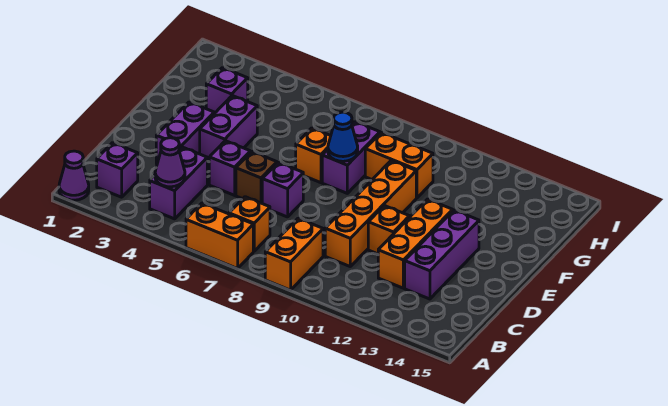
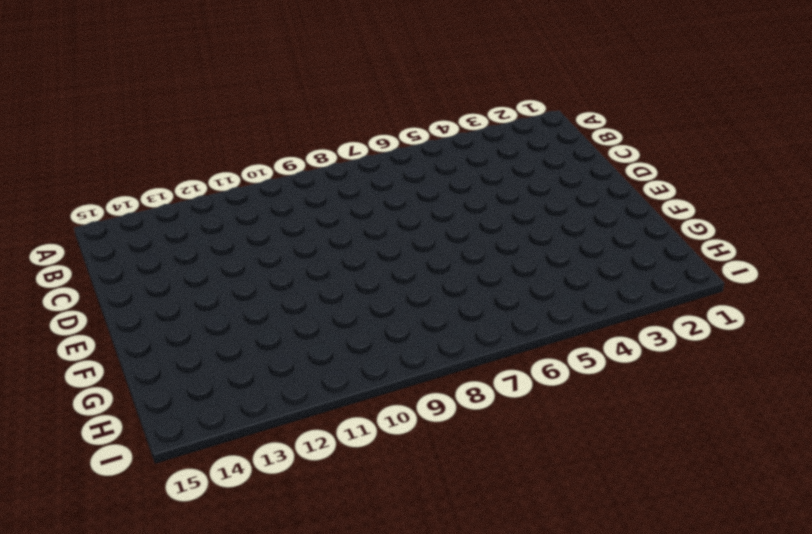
none -> purple cone A1 level 1
none -> orange brick A6:A7 level 1
none -> orange brick A9:B9 level 1

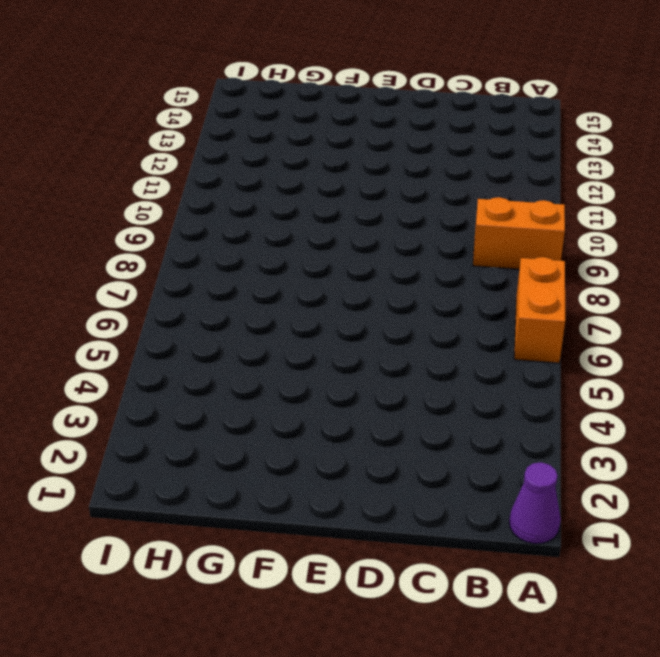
none -> purple brick B2 level 1
none -> purple brick B4:C4 level 1
none -> orange brick B7 level 1

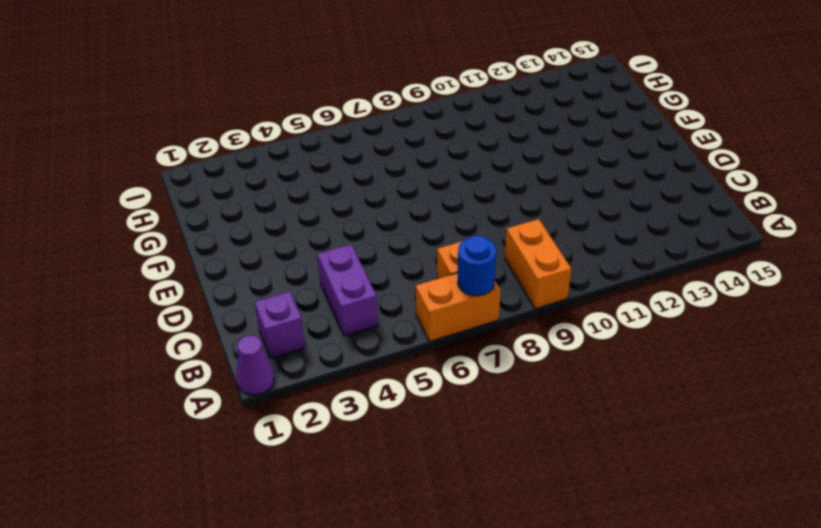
blue round brick A7 level 2 -> none
none -> orange brick C10:F10 level 1
none -> orange brick C12:E12 level 1
none -> purple brick C13:E13 level 1

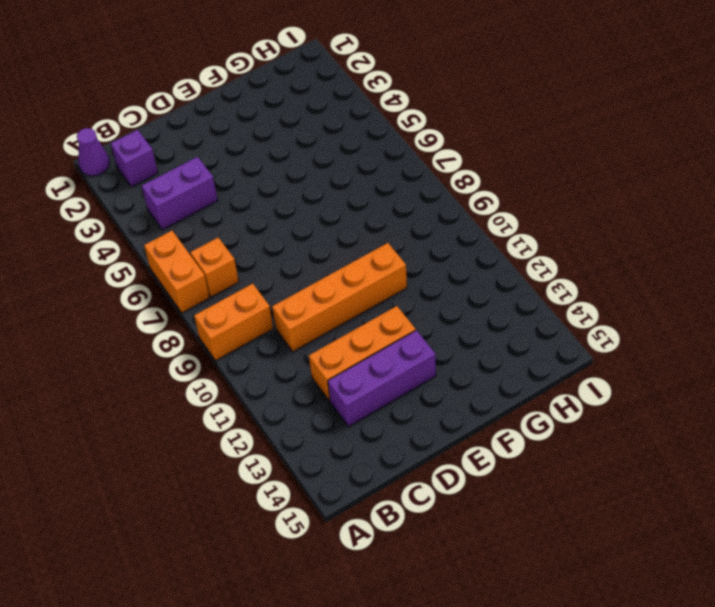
none -> purple brick D3:E3 level 1
none -> purple brick D5 level 1
none -> brown brick D6 level 1

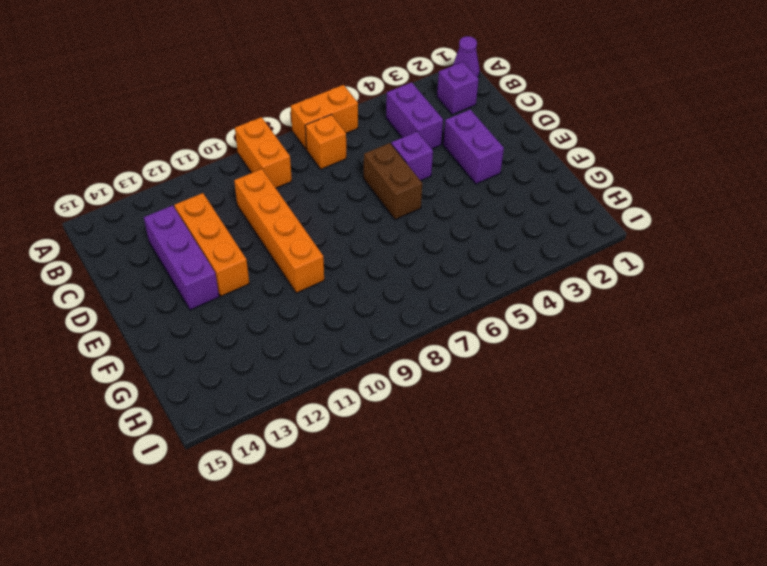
brown brick D6:E6 level 1 -> brown brick D6 level 1
none -> purple brick D7 level 1
none -> orange brick D11 level 1
none -> purple brick E4:F4 level 1

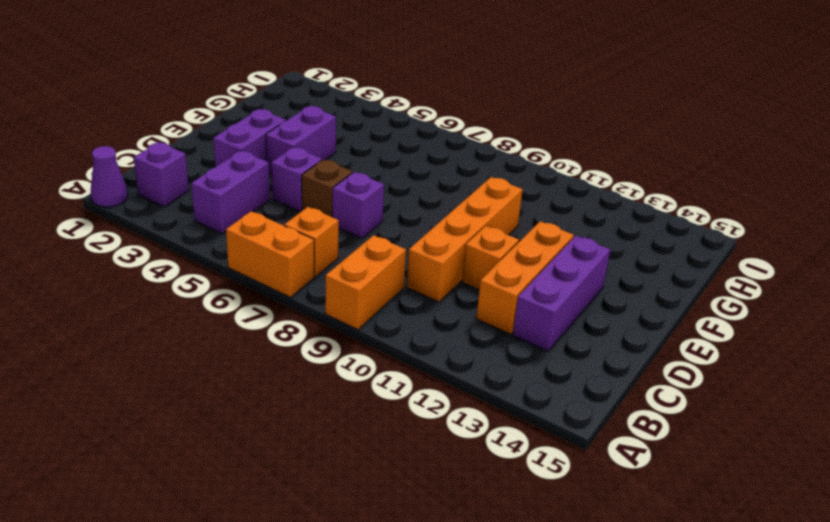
none -> orange brick F7 level 1
none -> purple brick F8:G8 level 1
none -> purple brick G3 level 1

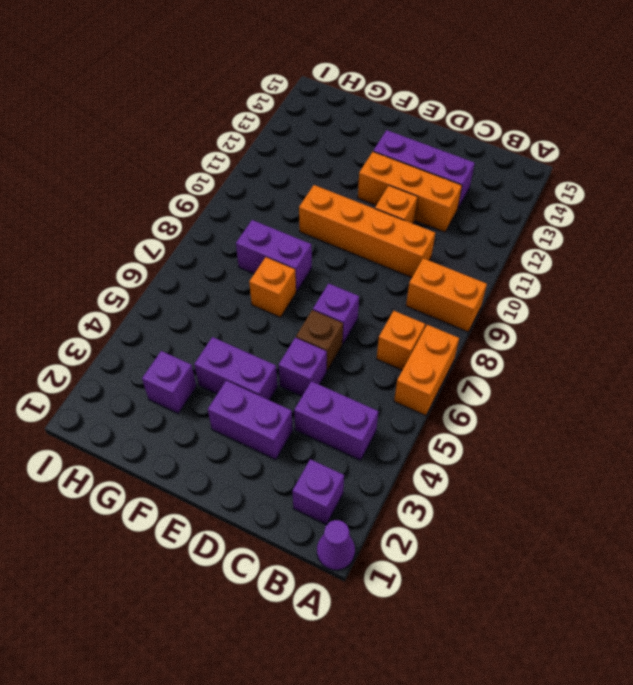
none -> orange brick G9:G10 level 1
none -> purple cone B4 level 2
none -> blue cone F8 level 2

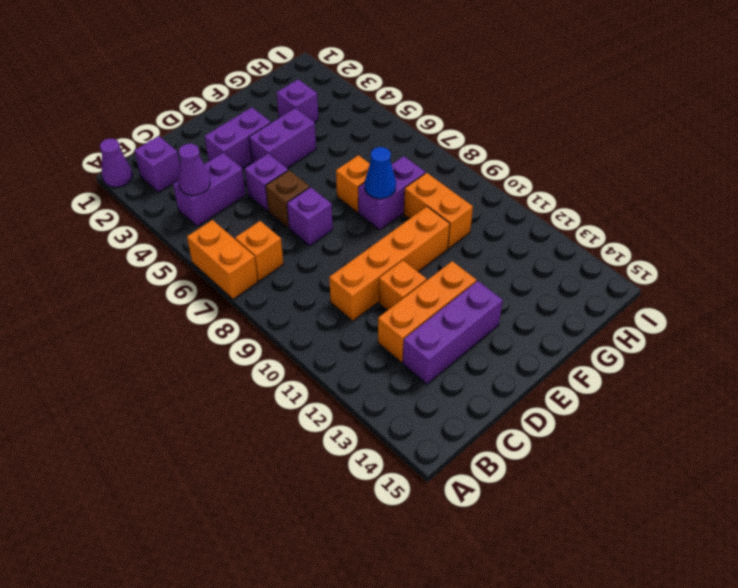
none -> orange brick A9:B9 level 1

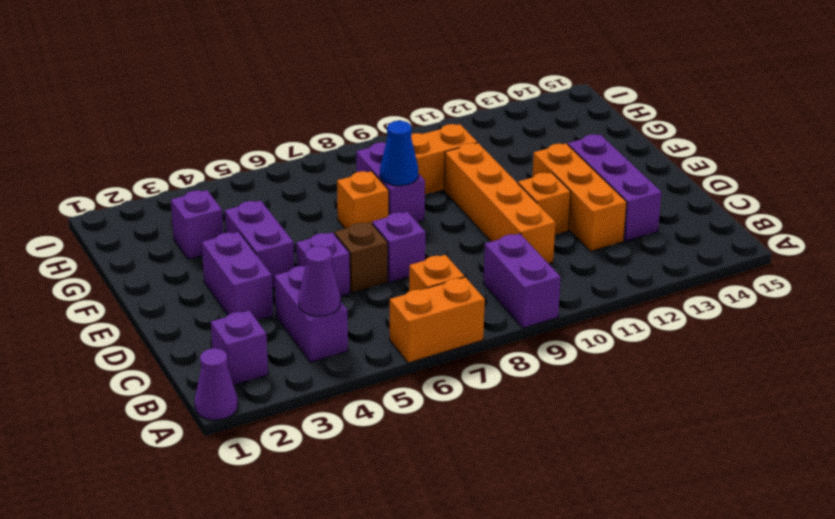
purple brick A9:B9 level 1 -> orange brick A9:B9 level 1

